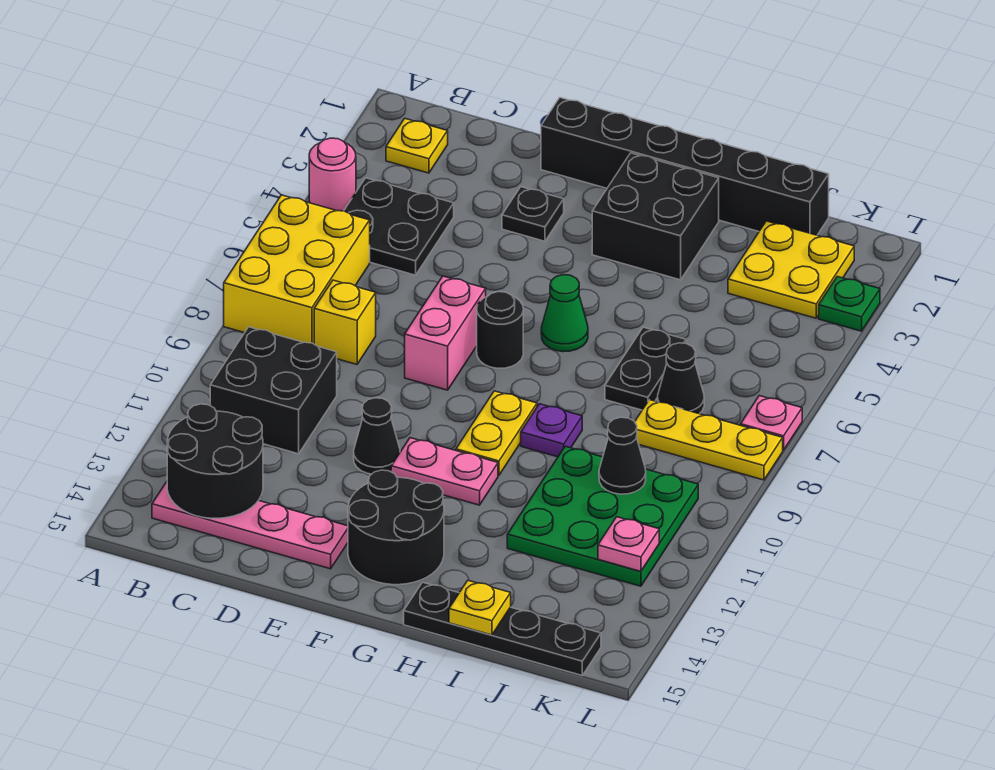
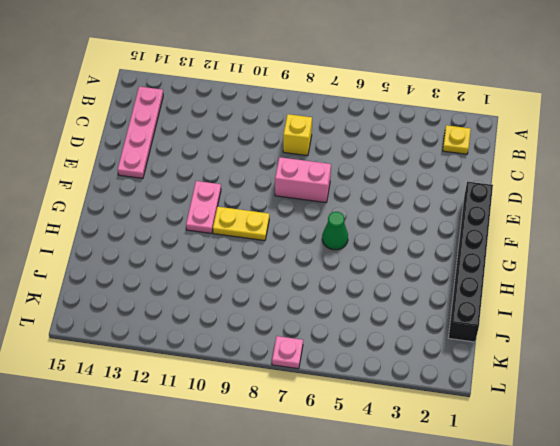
none -> pink round brick A4 level 1
none -> yellow brick A6:B8 level 1
none -> black plate B4:C5 level 1
none -> black brick B10:C11 level 1

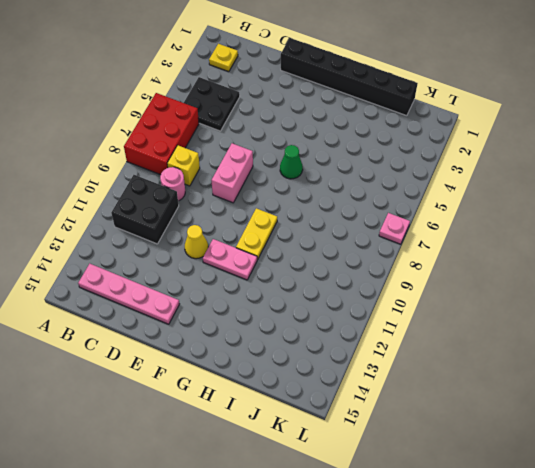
red brick A6:B8 level 1 -> yellow brick A6:B8 level 1
pink round brick C9 level 1 -> pink round brick A4 level 1
yellow cone E11 level 1 -> black cone E11 level 1
none -> black plate E3 level 1
none -> black round brick F7 level 1
none -> black round brick F13:G14 level 1
none -> black brick G2:H3 level 1

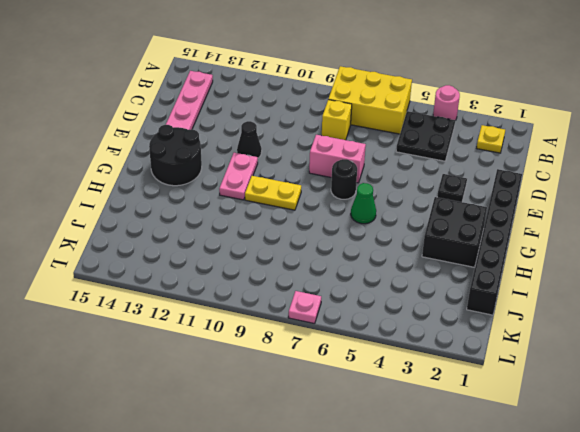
none -> black brick B10:C11 level 1
none -> purple plate H9 level 1
none -> black plate H15:K15 level 1
none -> black plate I6:I7 level 1

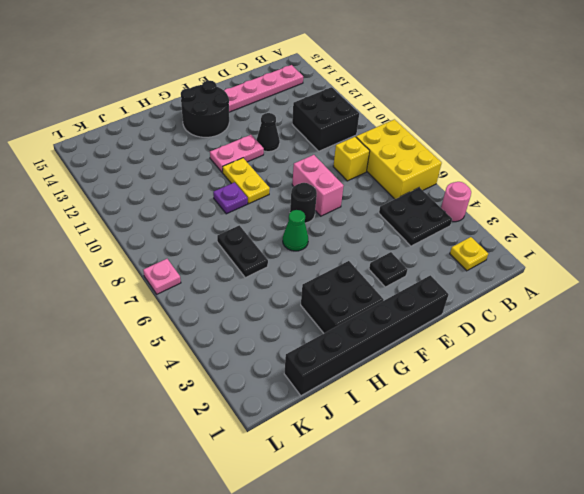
none -> black plate H15:K15 level 1
none -> green plate I10:K12 level 1
none -> yellow plate J2:K3 level 1
none -> black cone J7 level 1

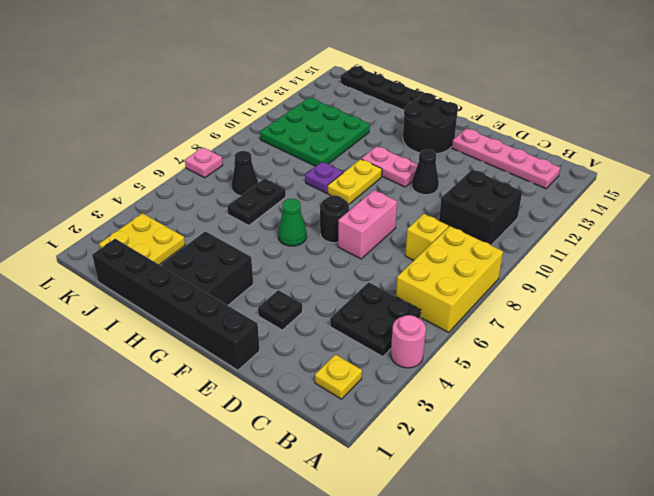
none -> yellow plate J8:L8 level 1
none -> green plate L3 level 1
none -> black round brick B13:C14 level 2
none -> yellow plate I15 level 2

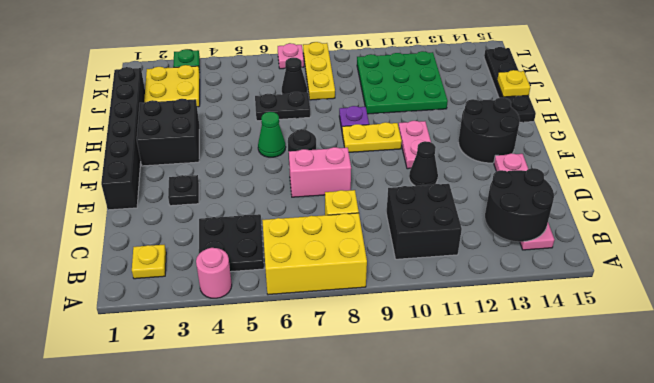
none -> black cone J10 level 2
none -> pink plate K12 level 2

